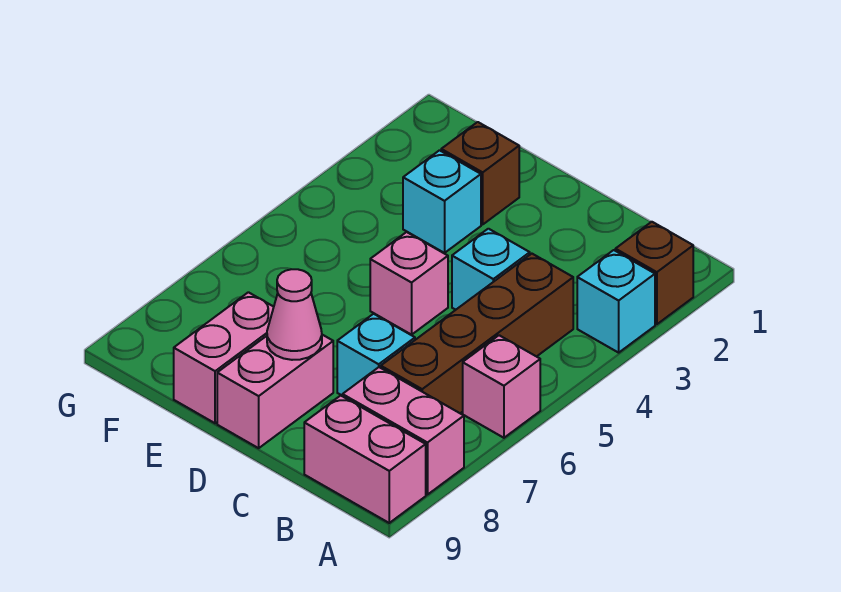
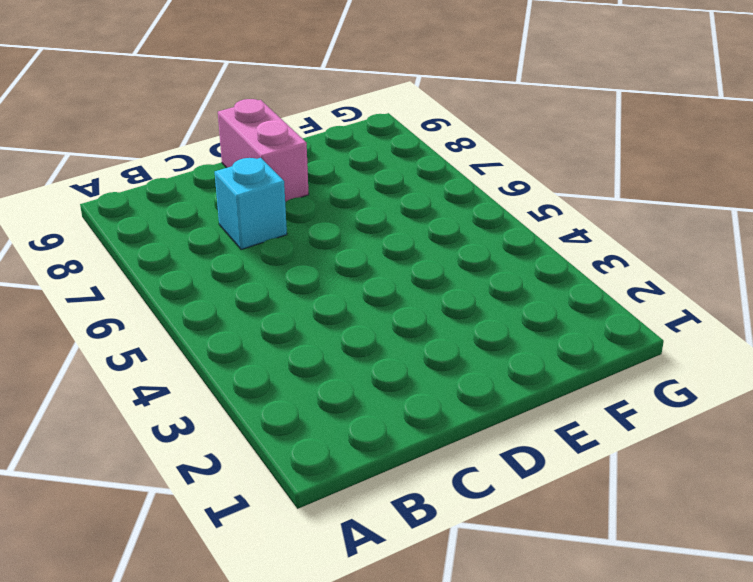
none -> brown brick A2 level 1
none -> cyan brick A3 level 1
none -> pink brick A6 level 1

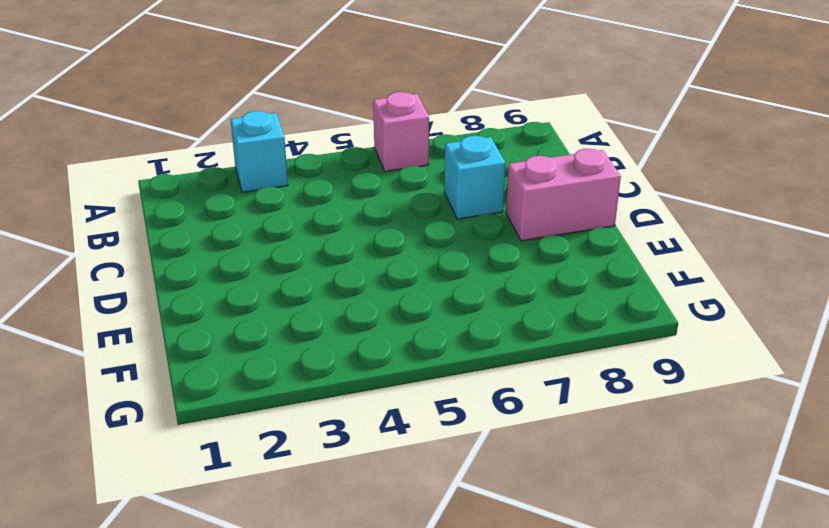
none -> brown brick A2 level 1
none -> pink brick A8:B8 level 1
none -> pink brick A9:B9 level 1

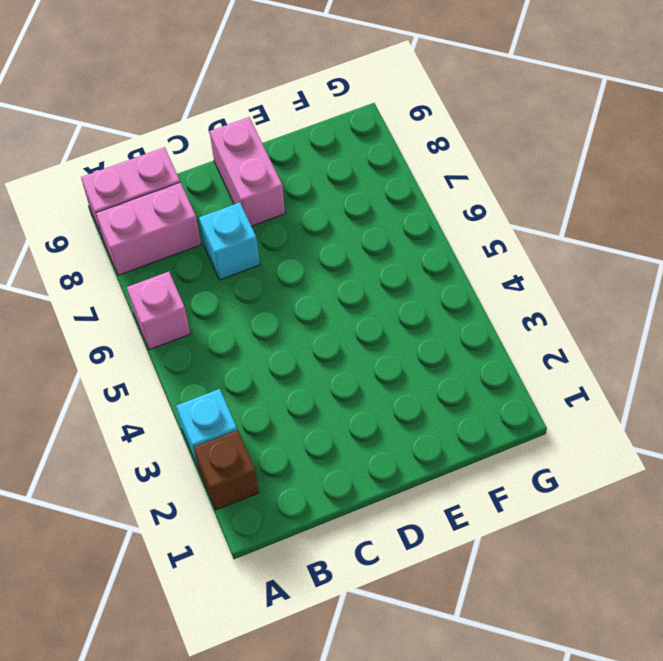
none -> brown brick B4:B7 level 1
none -> cyan brick C4 level 1
none -> pink brick D5 level 1

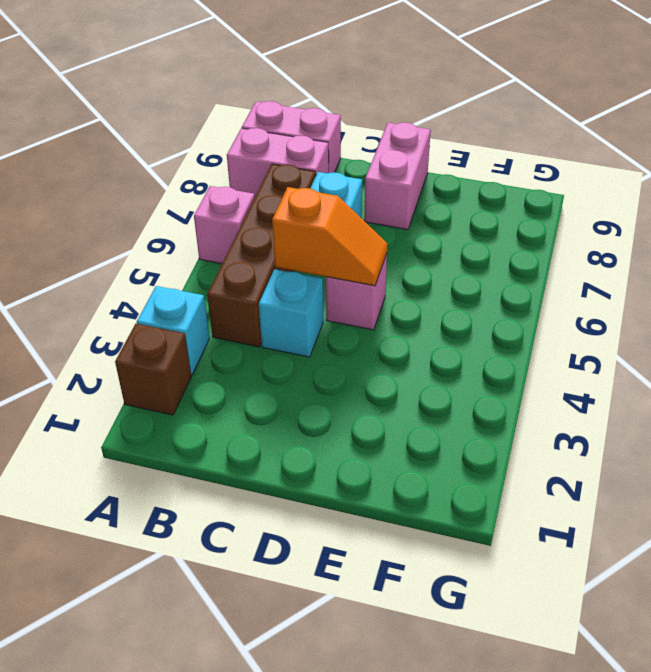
orange slope C5:D5 level 2 top C -> none
none -> brown brick E2 level 1
none -> cyan brick E3 level 1
none -> pink brick E8:E9 level 1

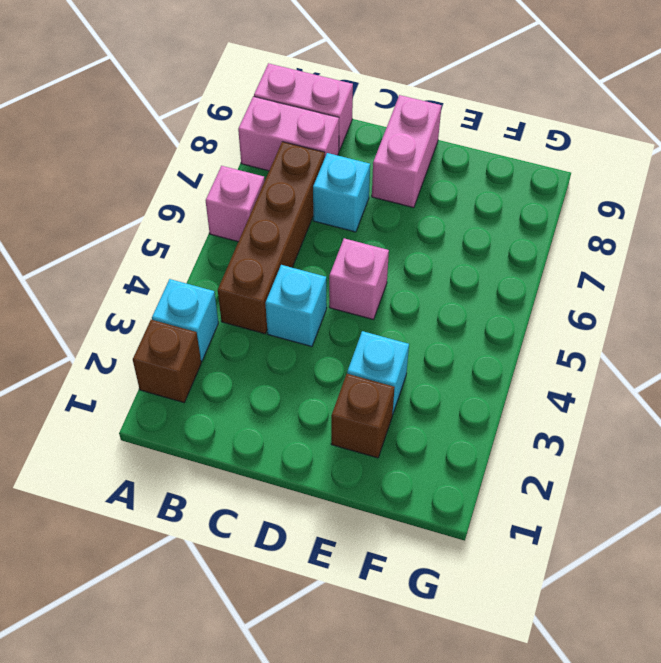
none -> pink brick E8:E9 level 1
none -> pink cone D8 level 2

